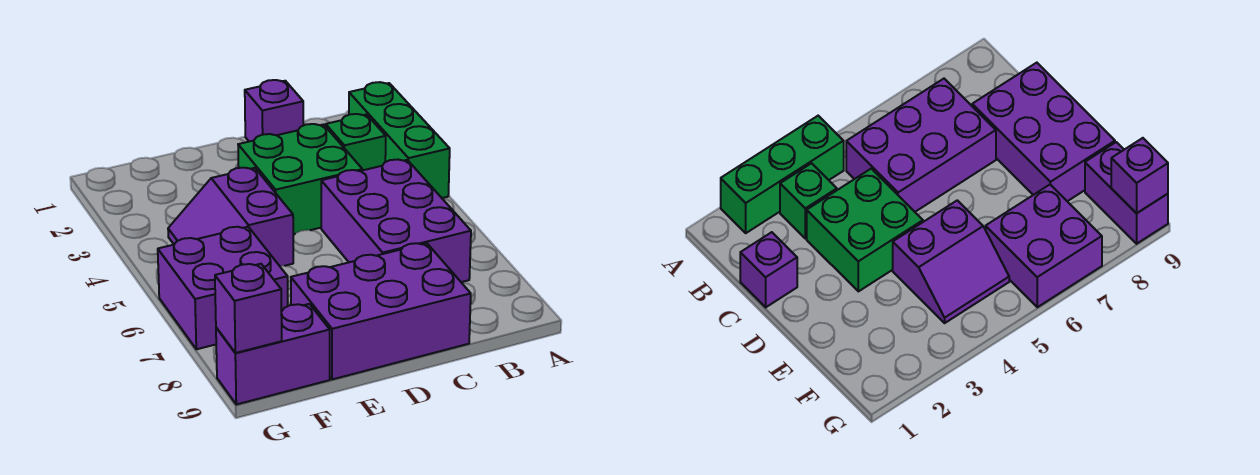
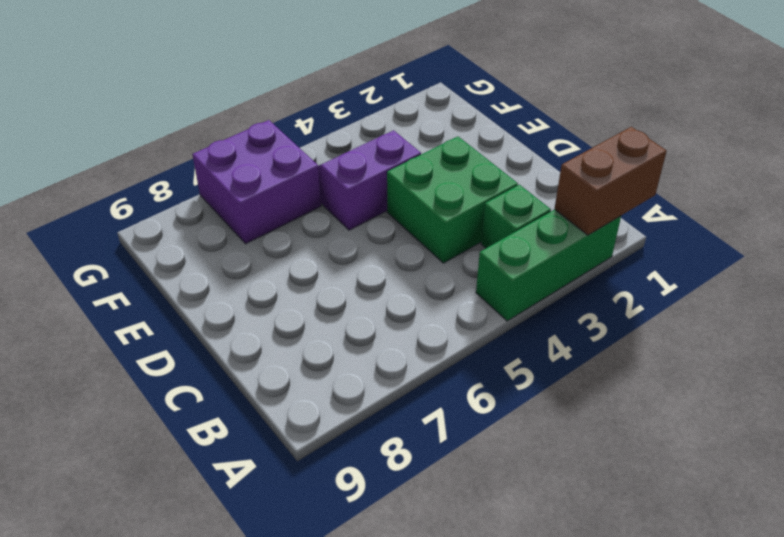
brown brick A1:A2 level 2 -> none
none -> purple brick B5:C7 level 1
none -> purple brick C1 level 1

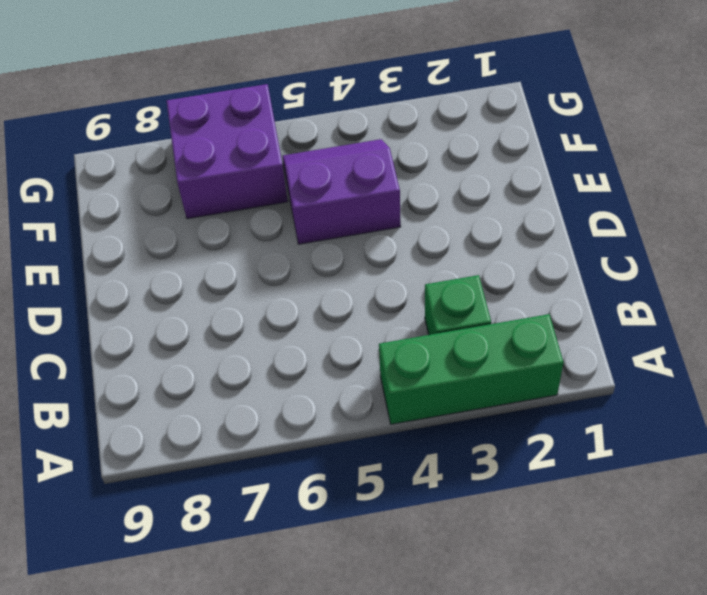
none -> purple brick B5:C7 level 1
none -> purple brick C1 level 1

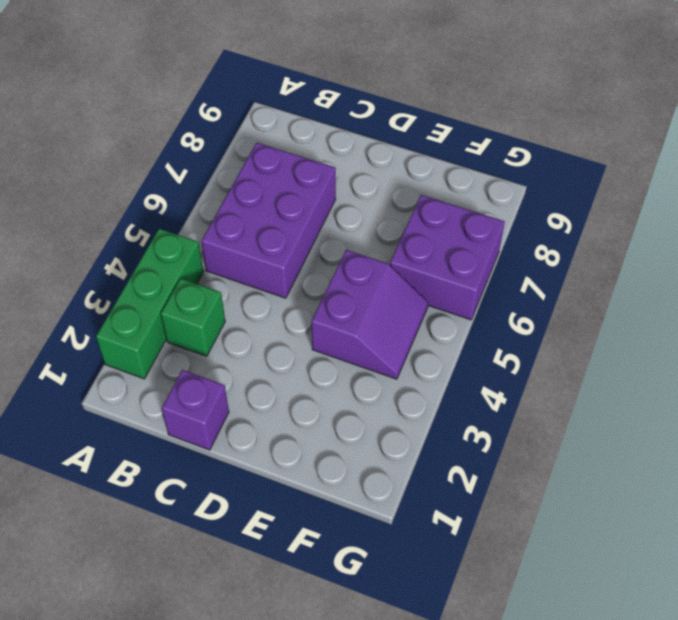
none -> green brick C3:D4 level 1
none -> purple brick C8:E9 level 1

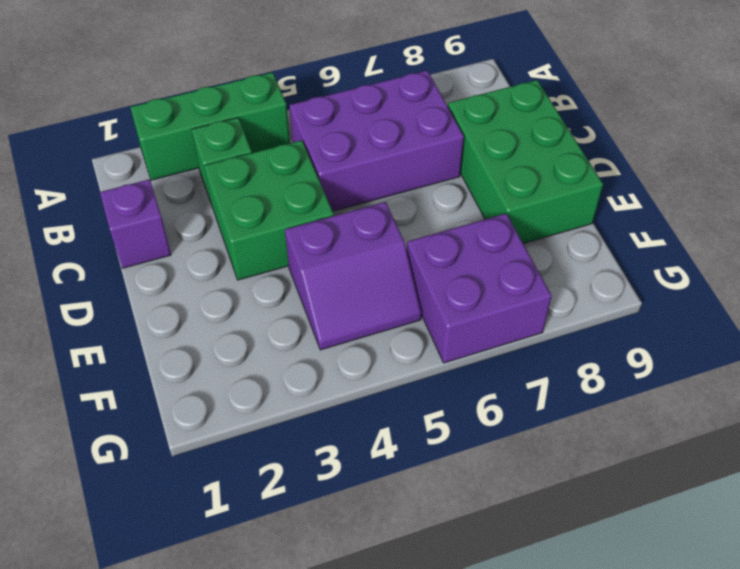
green brick C8:E9 level 1 -> purple brick C8:E9 level 1
none -> purple brick F9:G9 level 1
none -> purple brick G9 level 2

